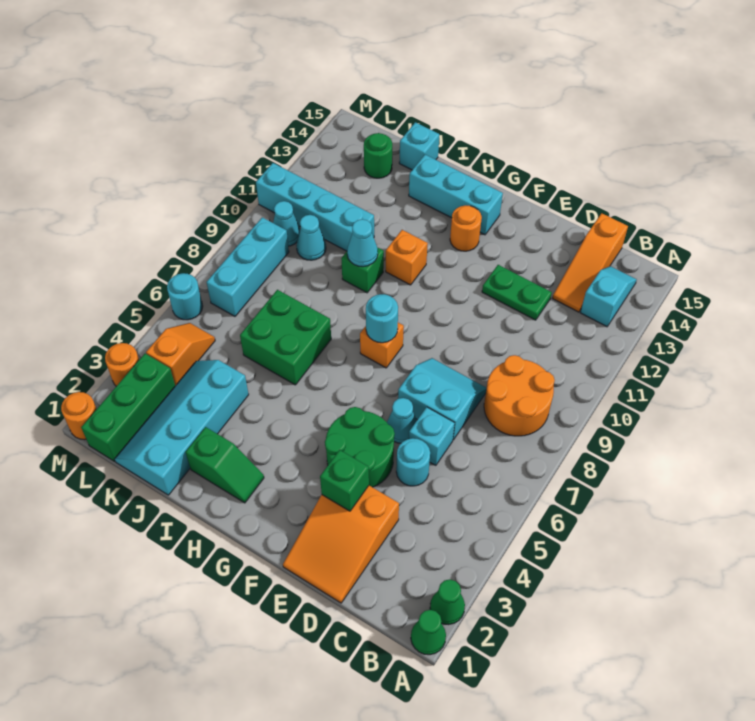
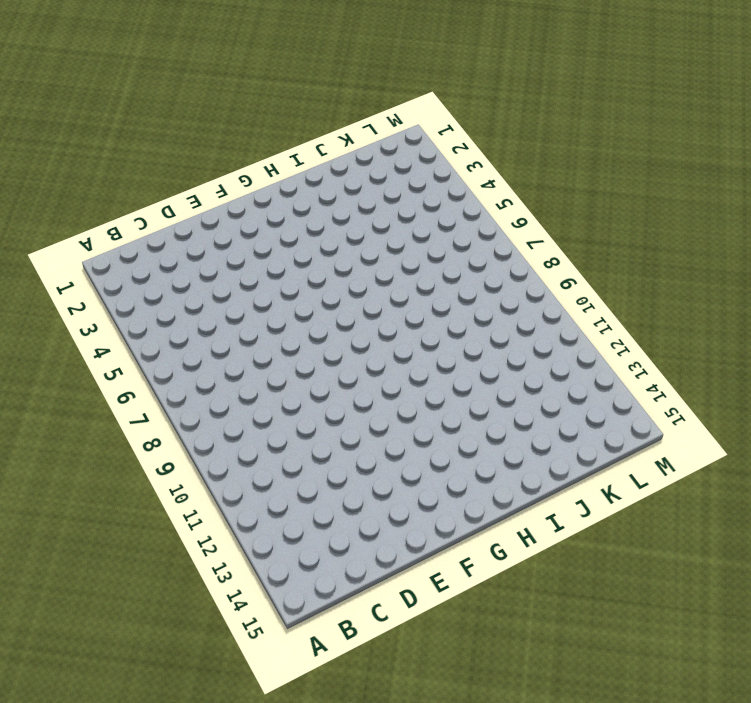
none -> green cone A1 level 1
none -> green cone A2 level 1
none -> orange round brick B8:C9 level 1
none -> cyan slope B13:B14 level 1 top 13

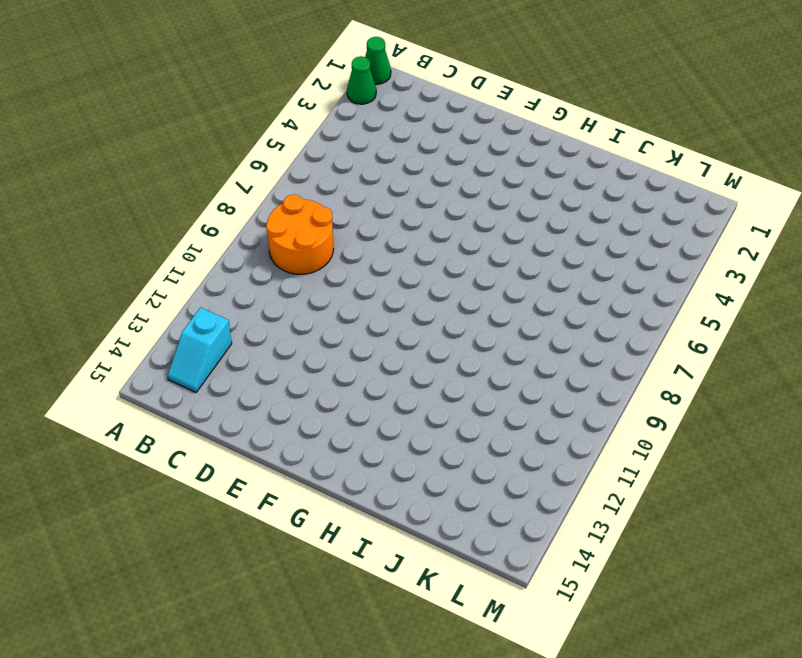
none -> orange slope C13:C15 level 1 top 15
none -> orange slope D1:E3 level 1 top 3
none -> cyan round brick D5 level 1
none -> cyan brick D6 level 1

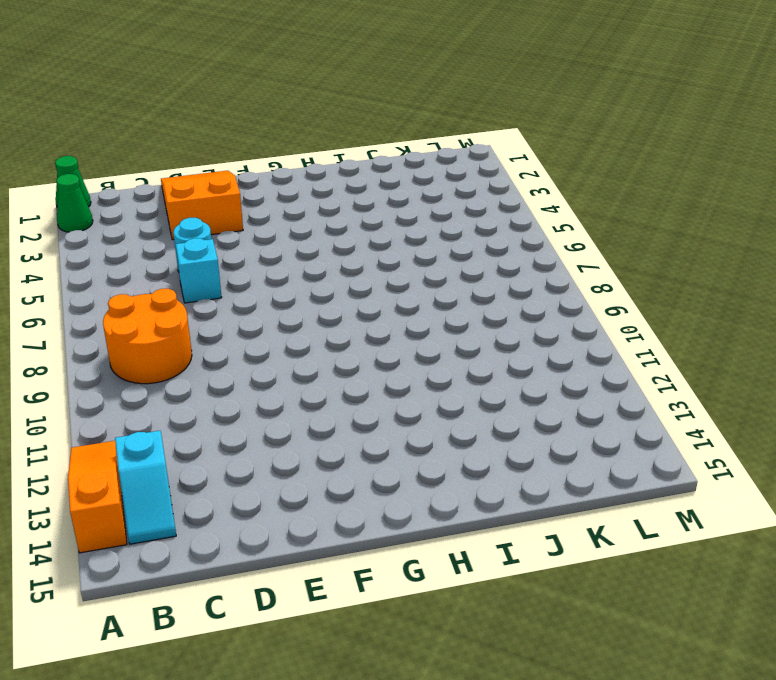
orange slope A12:A14 level 1 top 14 -> orange slope C13:C15 level 1 top 15
none -> cyan slope D7:E8 level 1 top 7
none -> green plate D12:E12 level 1
none -> green round brick E4:F5 level 1
none -> cyan cone E6 level 1

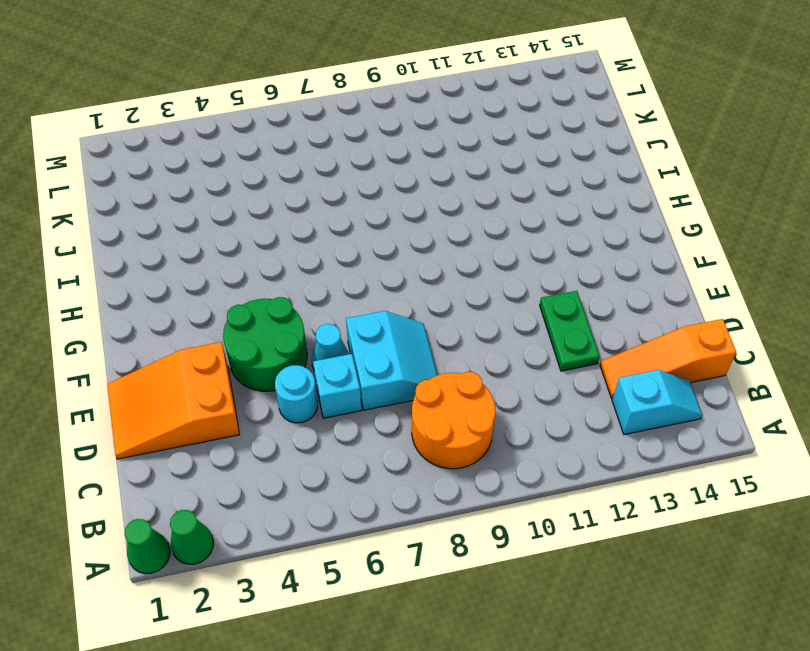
none -> orange brick G8 level 1
none -> orange round brick G13 level 1
none -> cyan brick G14:I14 level 1
none -> green slope H2:I2 level 1 top I

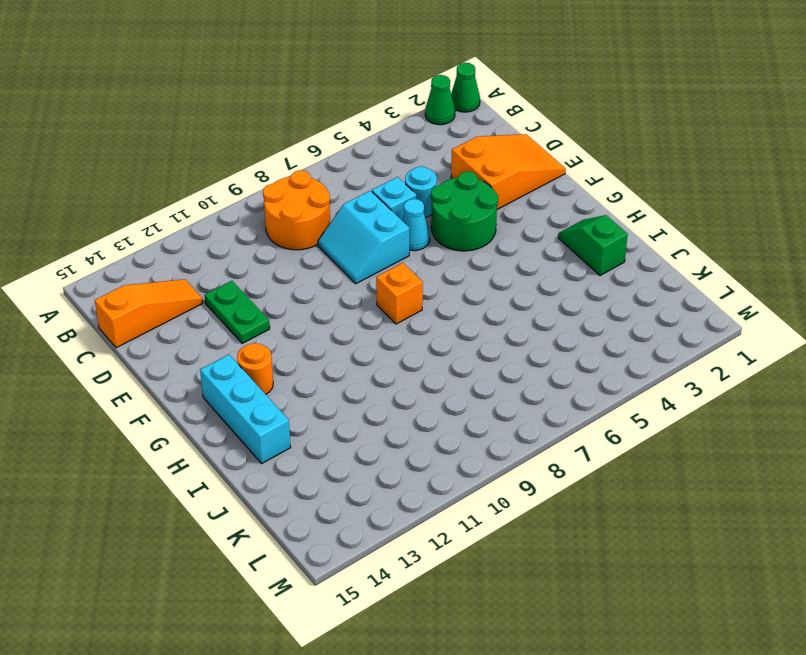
none -> cyan slope B13:B14 level 1 top 13
none -> orange brick H11 level 1
none -> green brick I6:J7 level 1
none -> green brick I10 level 1

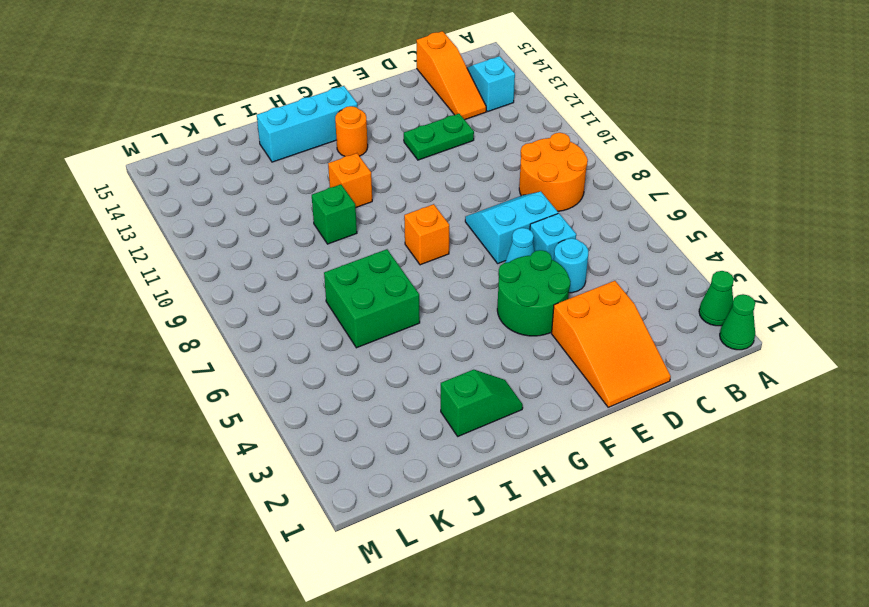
none -> cyan slope J1:K4 level 1 top J
none -> cyan brick J11:M11 level 1
none -> cyan brick J15 level 1
none -> cyan cone K10 level 1

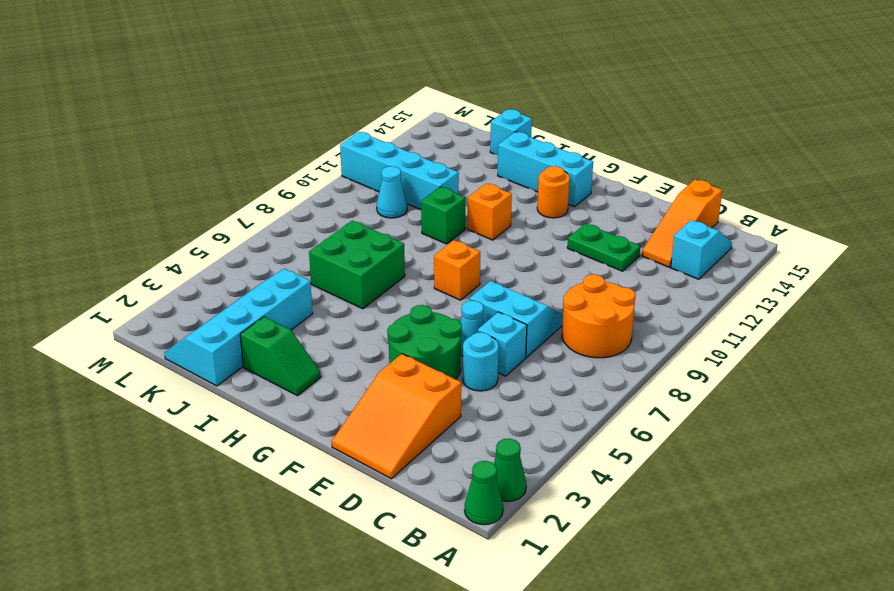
none -> green round brick K14 level 1
none -> green brick L1:L3 level 1
none -> orange slope L4:L5 level 1 top 4
none -> cyan brick L7:L9 level 1

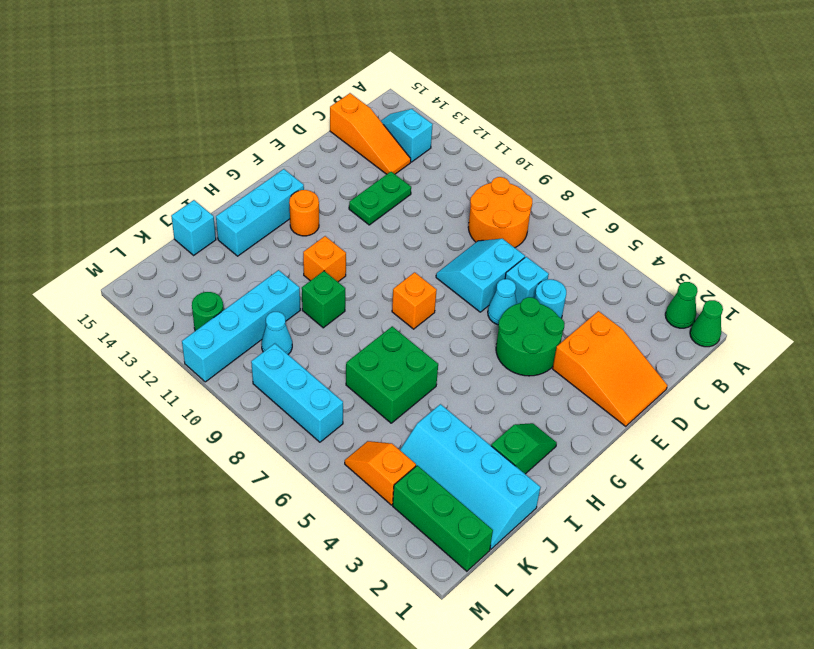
green round brick L12 level 1 -> green round brick K14 level 1
none -> cyan cone L10 level 1
none -> orange round brick M1 level 1
none -> orange round brick M3 level 1
none -> cyan round brick M6 level 1

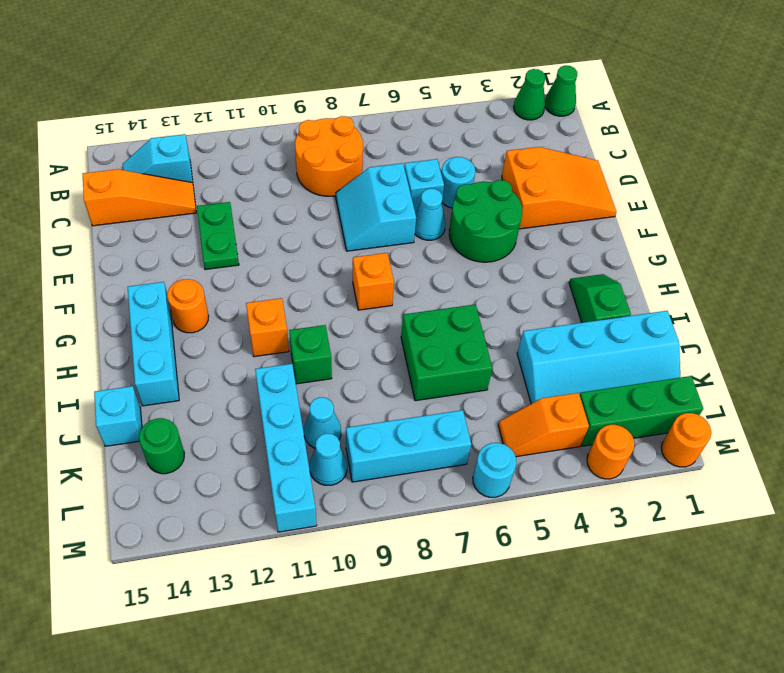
none -> green brick E3 level 2
none -> cyan round brick G8 level 2
none -> cyan cone I10 level 2

